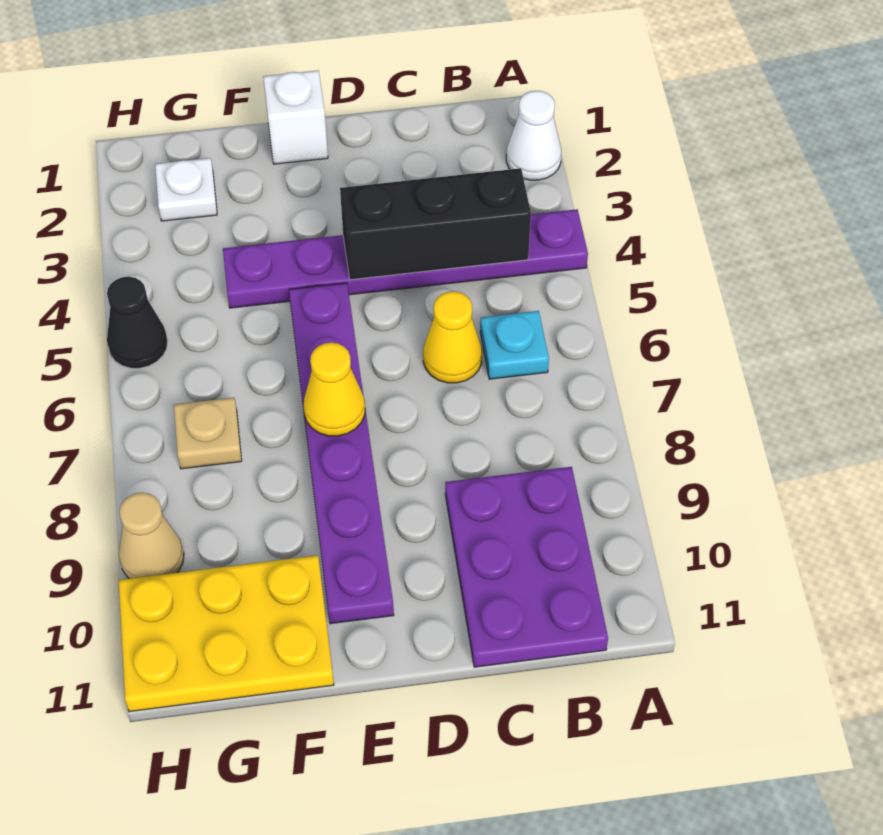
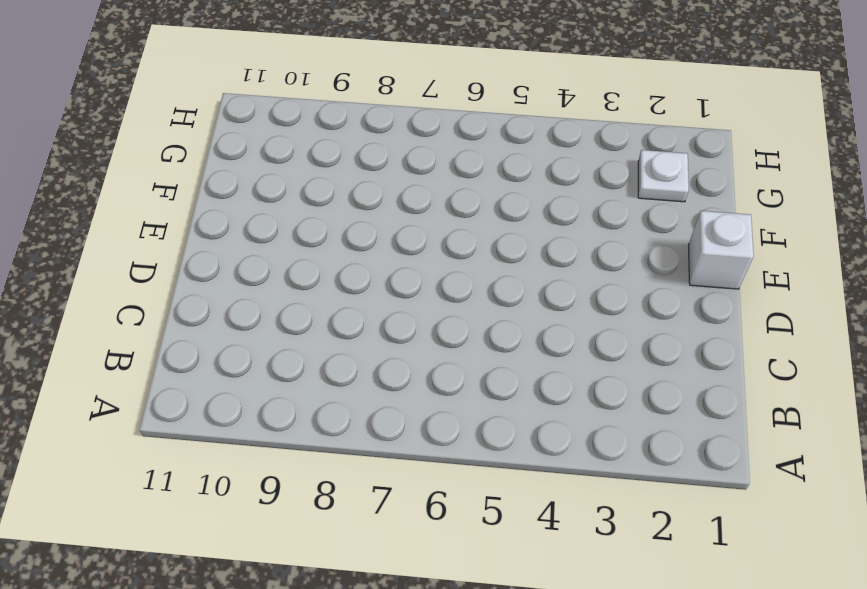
none -> white cone A2 level 1
none -> purple plate A4:F4 level 1
none -> cyan plate B6 level 1

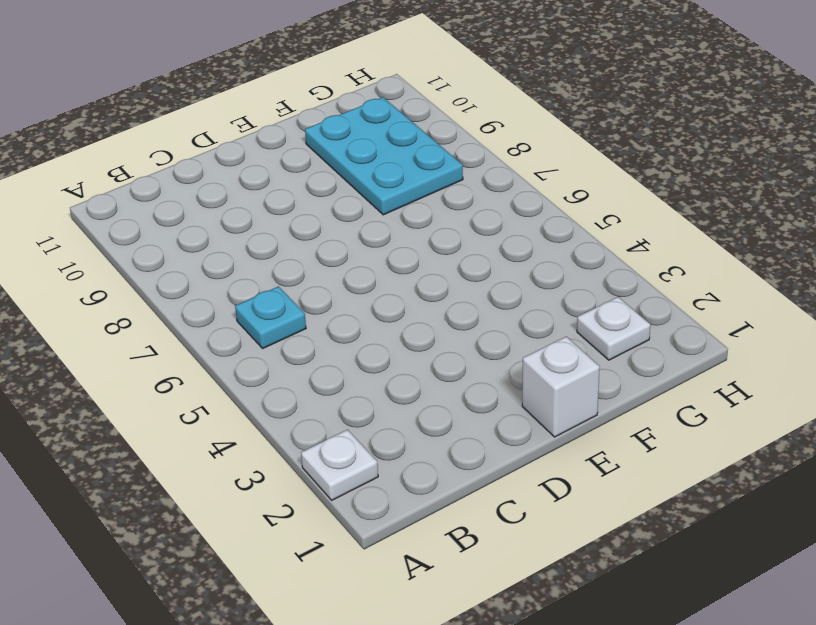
white plate A2 level 1 -> white cone A2 level 1
cyan plate F8:G10 level 1 -> yellow plate F10:H11 level 1
none -> purple plate A4:F4 level 1
none -> purple plate B9:C11 level 1
none -> yellow cone C6 level 1

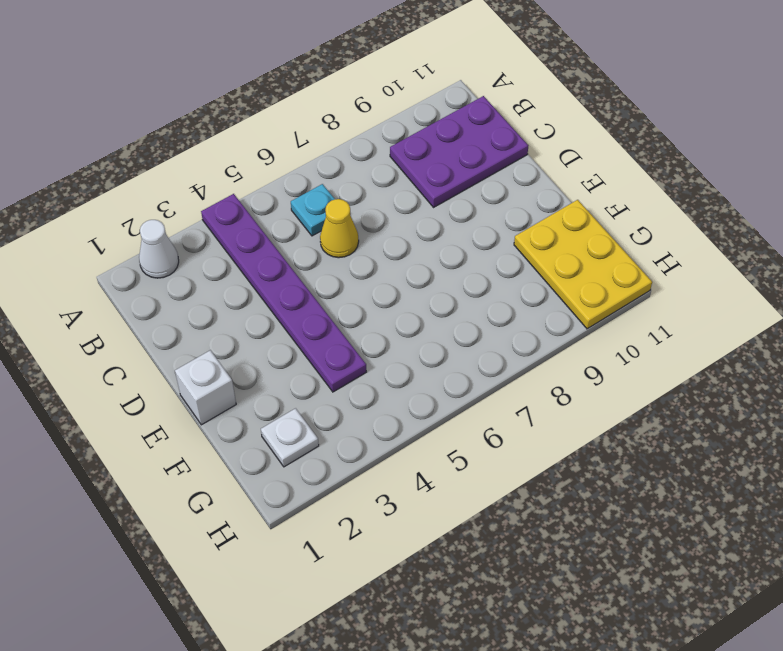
none -> purple plate E5:E10 level 1
none -> tan plate G7 level 1
none -> black cone H5 level 1

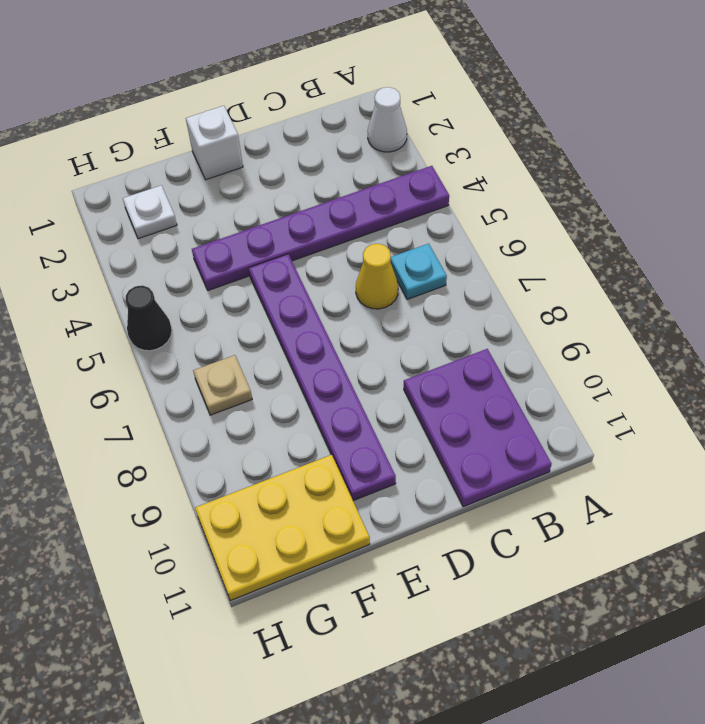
none -> tan cone H9 level 1
none -> black brick B4:D4 level 2
none -> yellow cone E7 level 2

